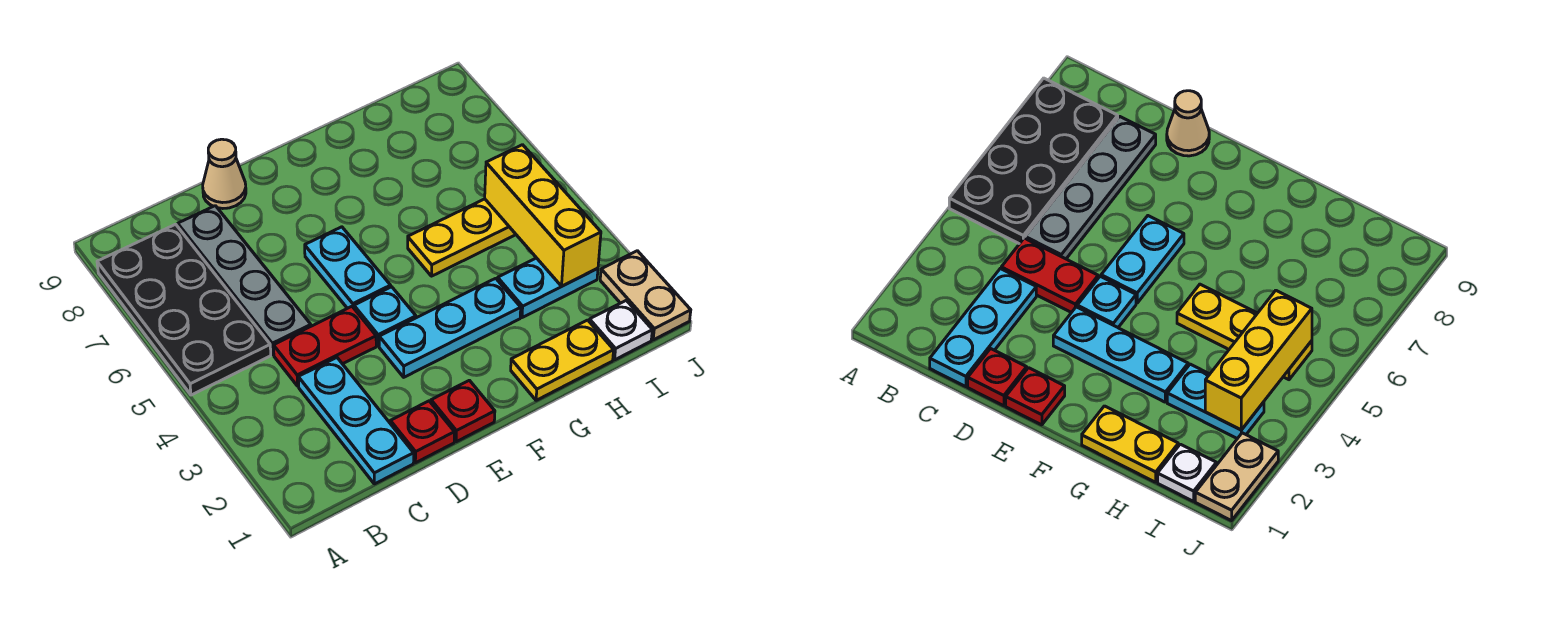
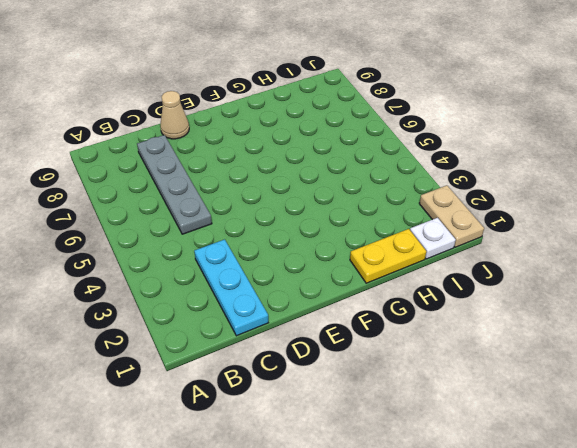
none -> black plate A5:B8 level 1
none -> red plate C4:D4 level 1
none -> red plate D1 level 1

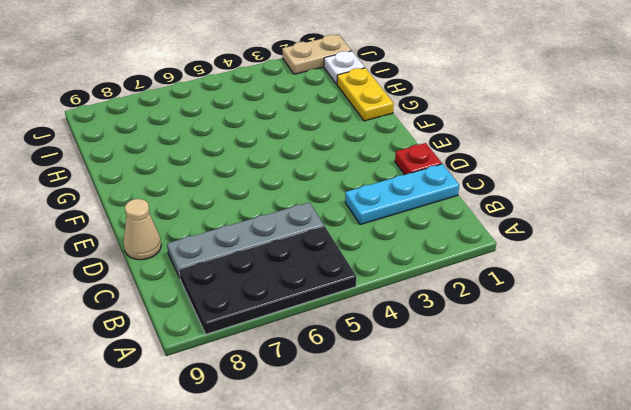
none -> red plate C4:D4 level 1
none -> red plate E1 level 1
none -> cyan plate E3:G3 level 1

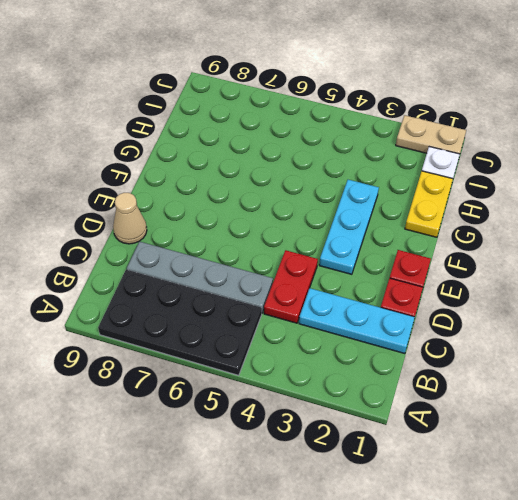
none -> cyan plate E4 level 1
none -> cyan plate E5:E6 level 1
none -> yellow plate G5:I5 level 1

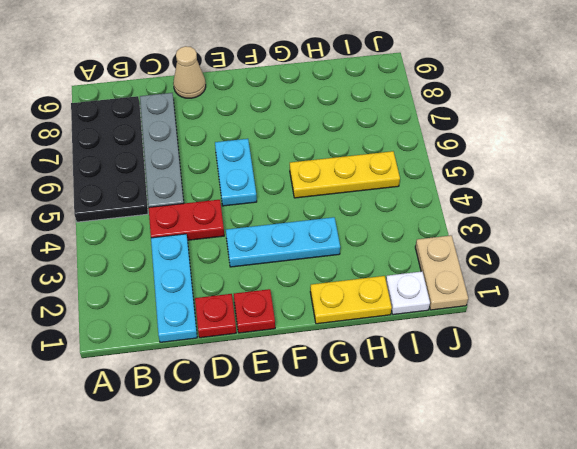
none -> cyan plate E4 level 1
none -> cyan plate H3:I3 level 1
none -> yellow brick I3:I5 level 2

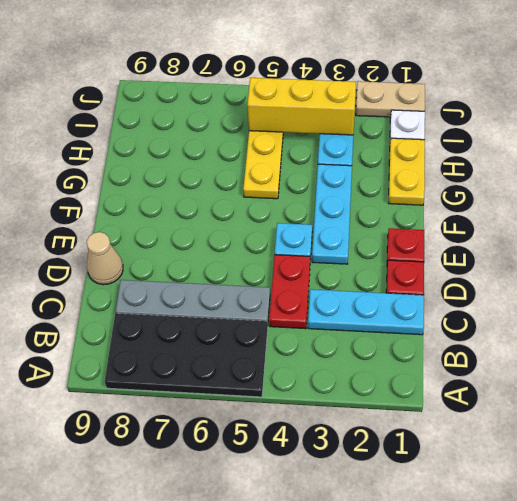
none -> cyan plate E5:E6 level 1

